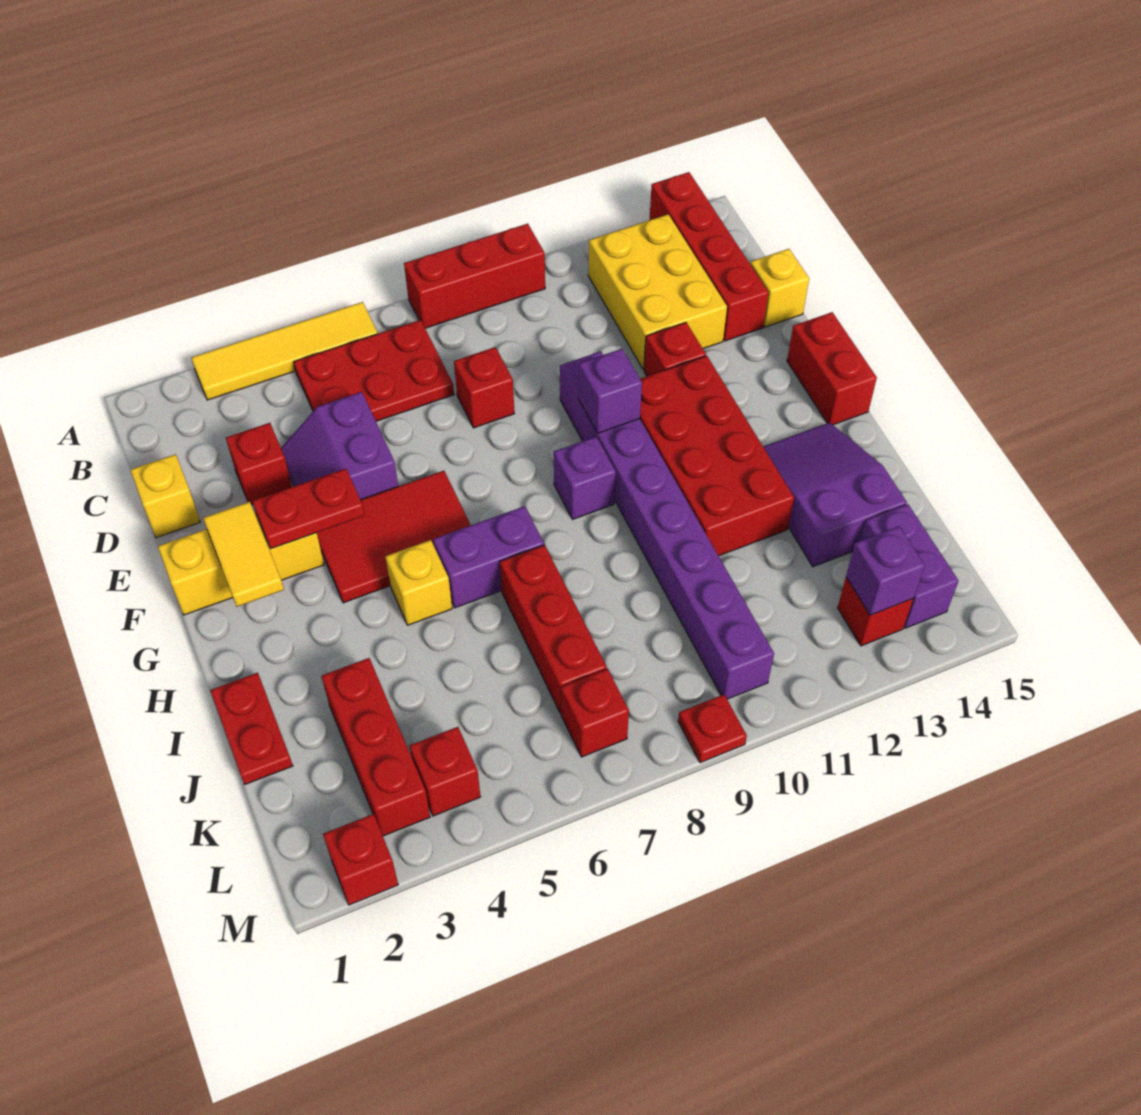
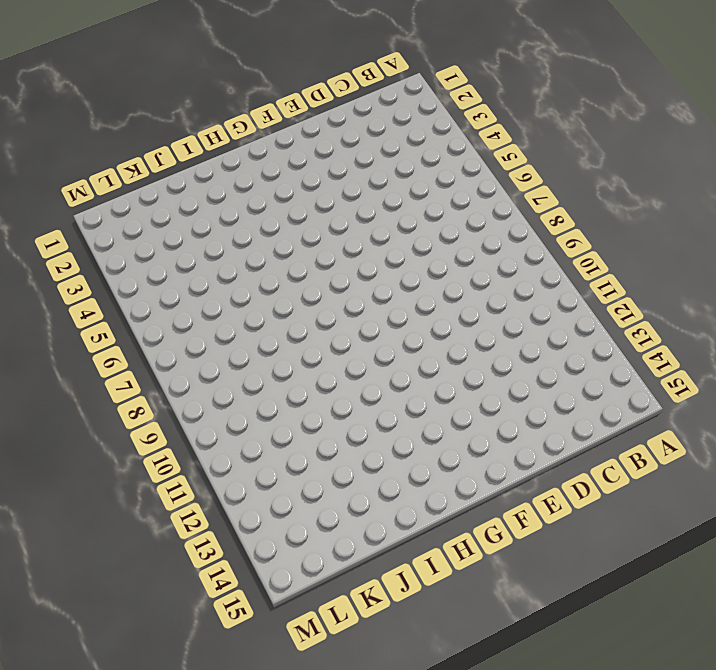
none -> yellow tile A3:A6 level 1
none -> red brick A8:A10 level 1
none -> red brick A14:D14 level 1
none -> red plate B5:C7 level 1

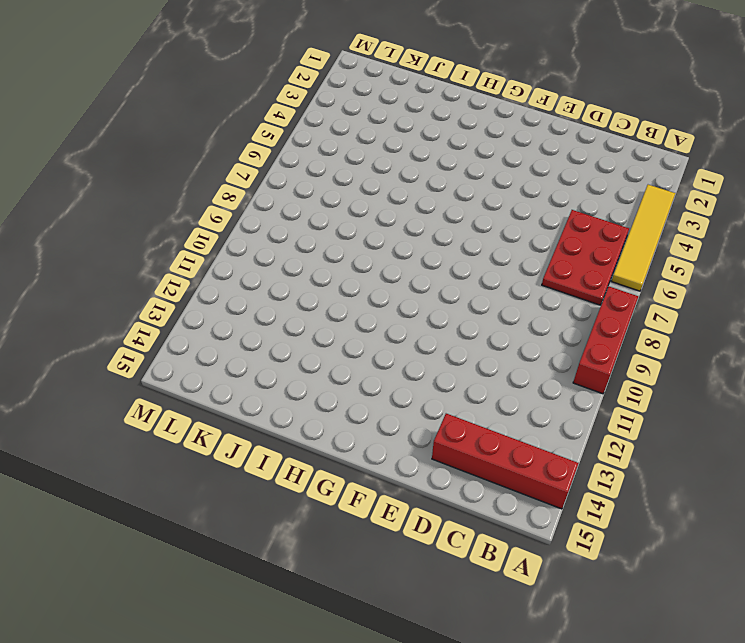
none -> yellow brick B12:D13 level 1
none -> yellow brick D1 level 1
none -> red brick D3 level 1
none -> purple slope D4:E5 level 1 top 5

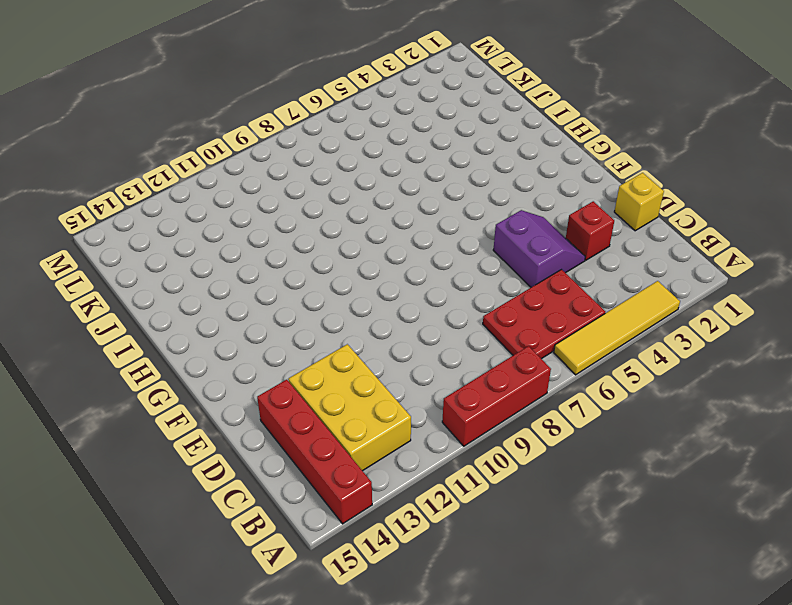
none -> red brick D8 level 1
none -> yellow brick D15 level 1
none -> purple brick E10:L10 level 1
none -> red brick E12 level 1

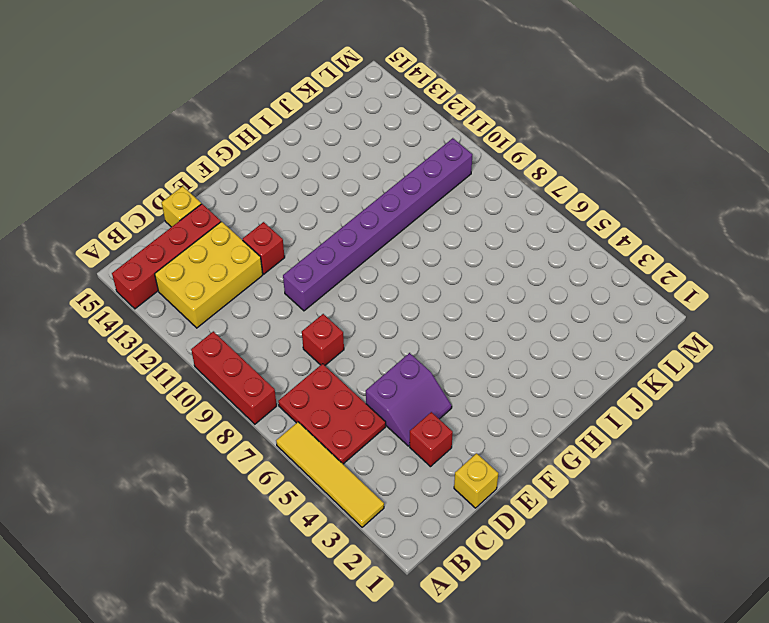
none -> yellow brick F1:F3 level 1
none -> red tile F4:G6 level 1
none -> red brick F11:I12 level 1
none -> red brick F15:G15 level 1

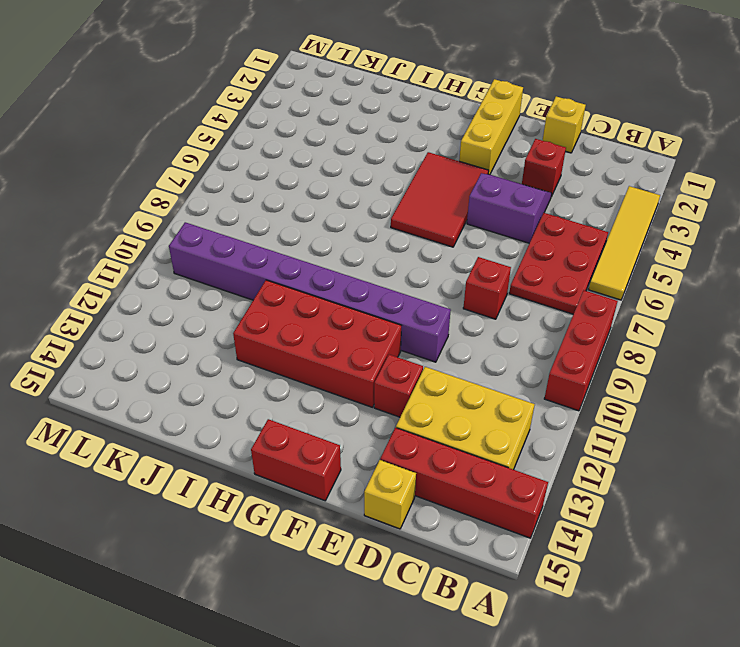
none -> purple brick G9 level 1
none -> yellow brick H5 level 1
none -> purple brick H6:H7 level 1
none -> purple slope H13:J14 level 1 top J

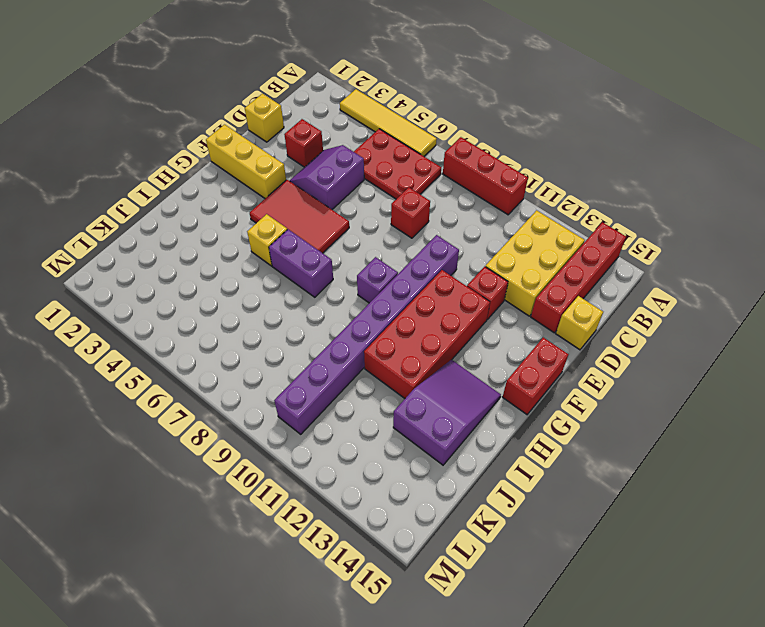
none -> red plate I1:J1 level 1
none -> red brick I7:K7 level 1
none -> red brick J3:L3 level 1
none -> purple brick K14:L14 level 1

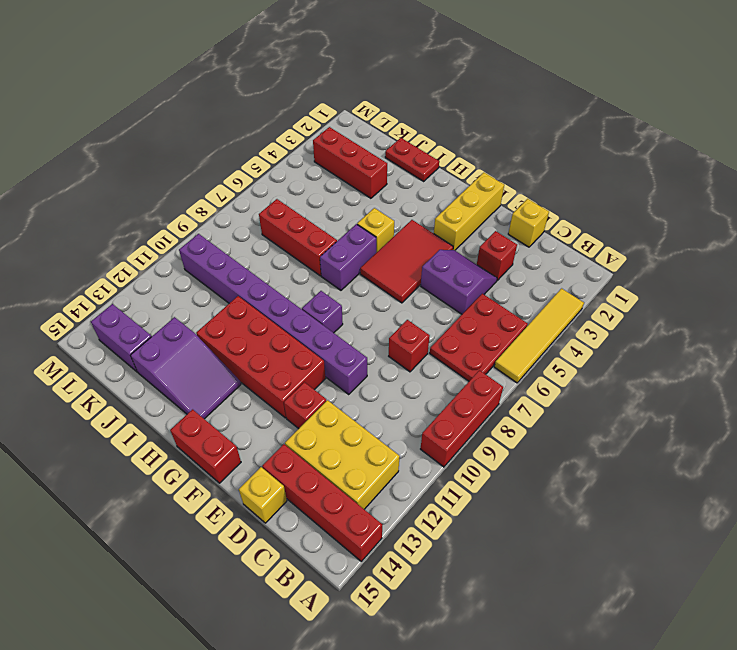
none -> red brick L4 level 1
none -> red brick L7 level 1
none -> red brick L13 level 1
none -> red brick M2 level 1

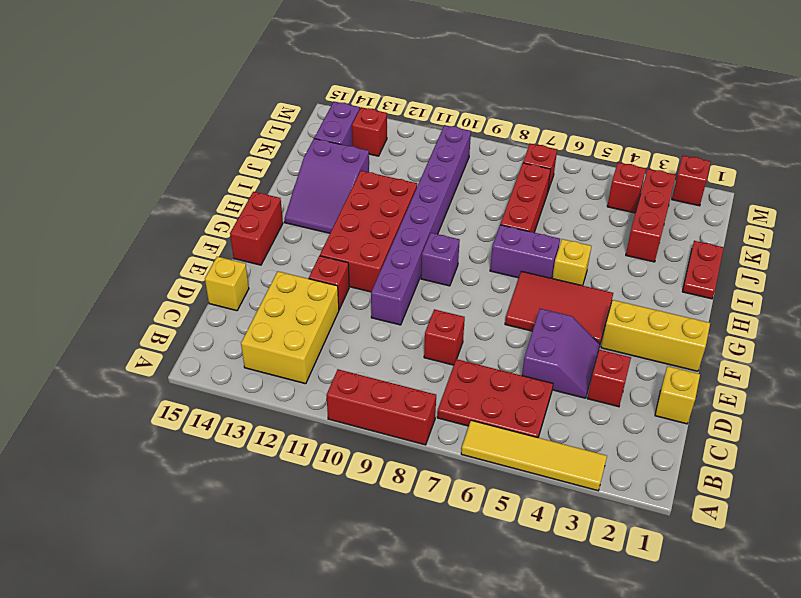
none -> red brick A14:D14 level 1
none -> red plate M9 level 1
none -> yellow tile F2:G2 level 2
none -> red plate F3:F4 level 2

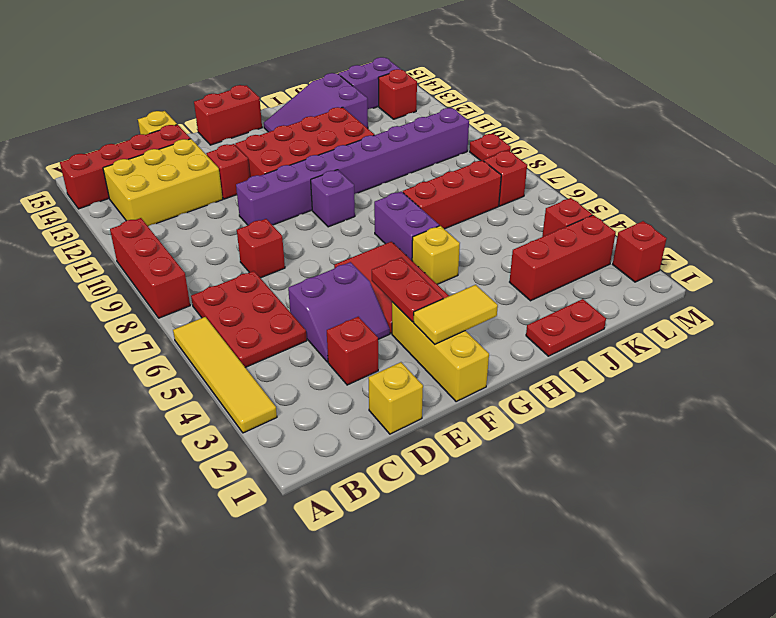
none -> purple brick F10 level 2
none -> purple brick L13 level 2

